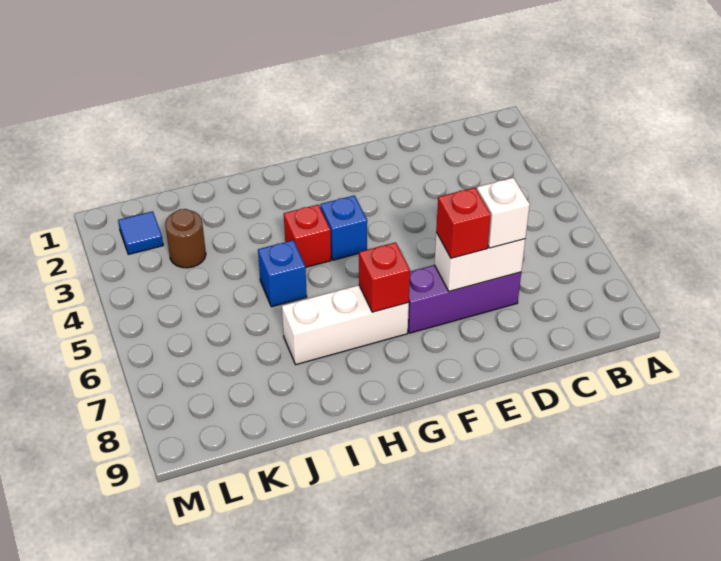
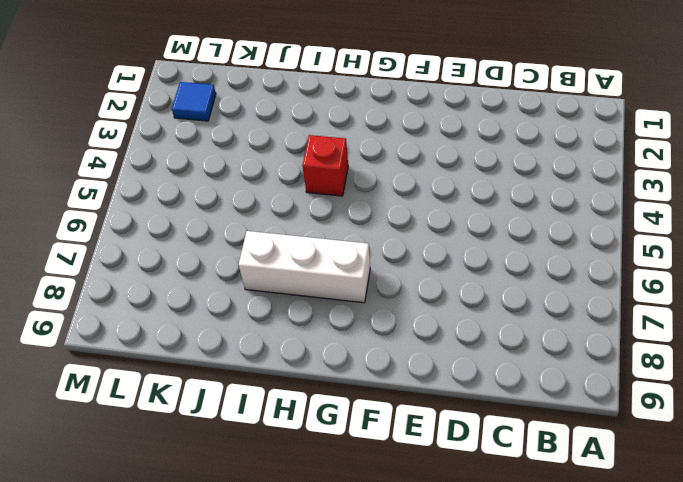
none -> purple brick D7:F7 level 1
none -> blue brick G4 level 1

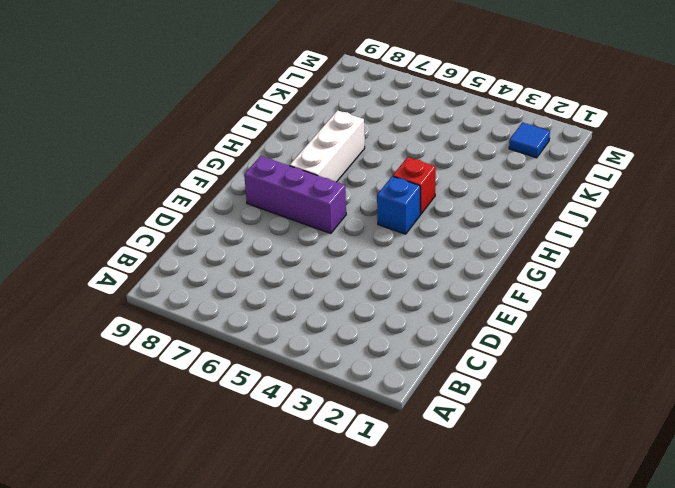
purple brick F6:F8 level 1 -> purple brick D7:F7 level 1
none -> blue brick I5 level 1
none -> brown round brick K3 level 1

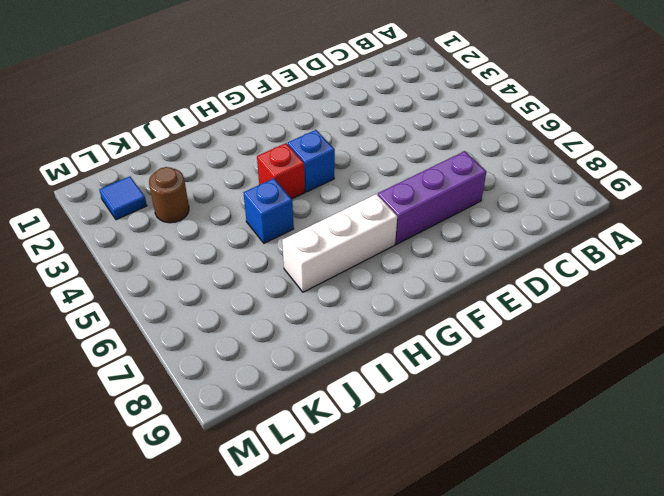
none -> white brick D7:E7 level 2
none -> red brick G7 level 2

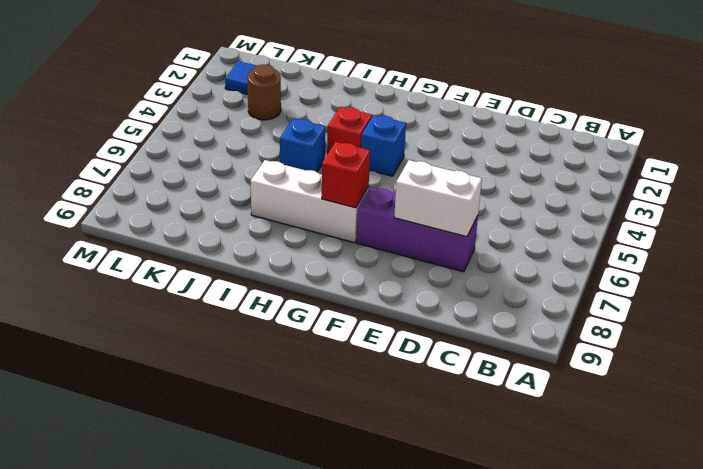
none -> white brick D7 level 3
none -> red brick E7 level 3

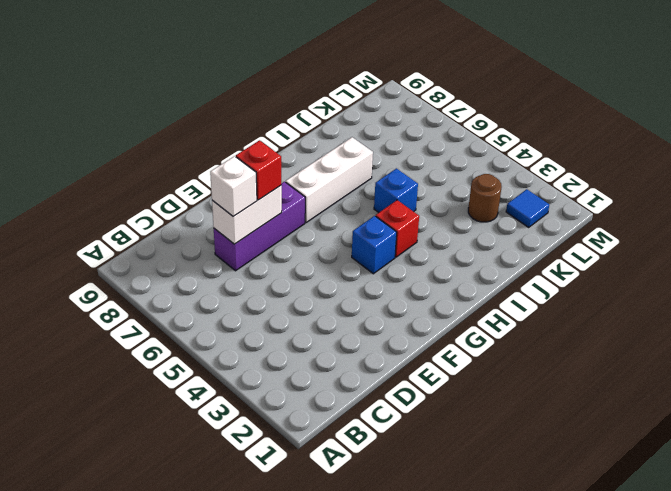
none -> red brick G7 level 2

